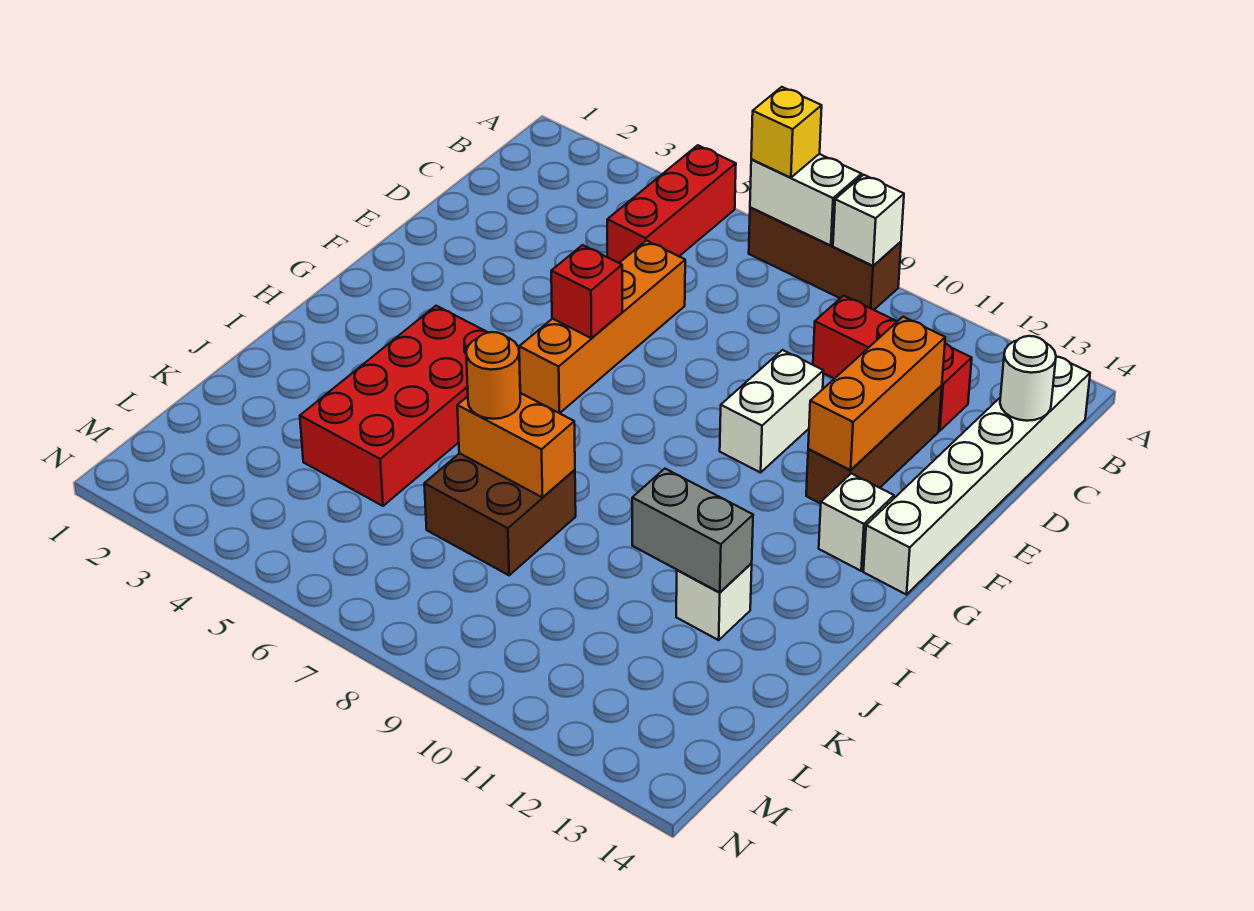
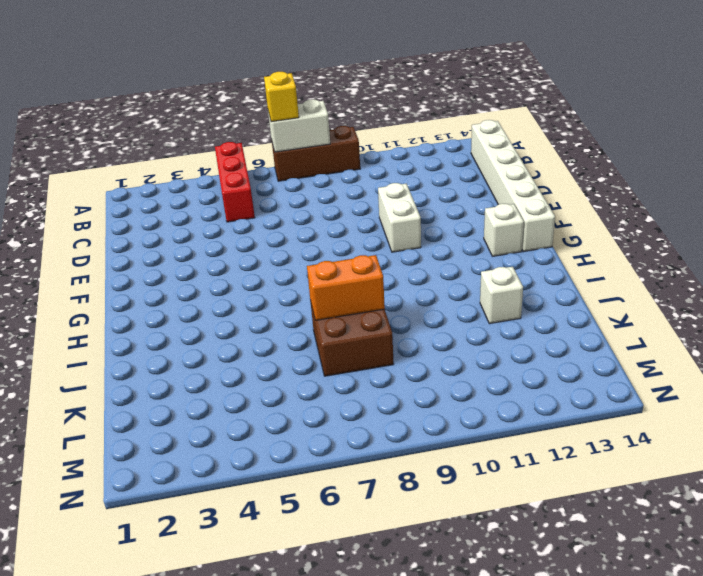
none -> red brick C10:C12 level 1
none -> orange brick D6:G6 level 1
none -> brown brick D12:F12 level 1

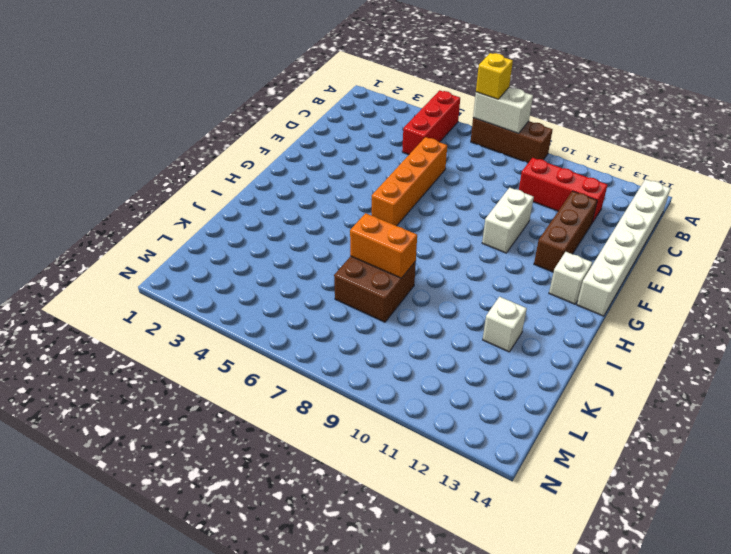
none -> red brick H4:K5 level 1
none -> white brick A9 level 2
none -> white round brick C14 level 2

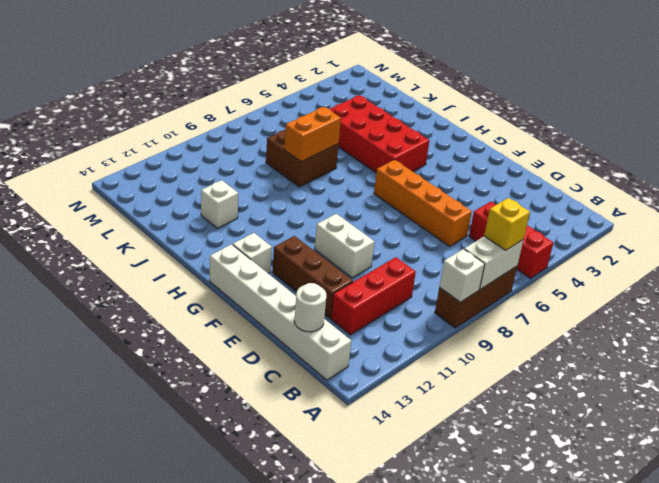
none -> orange brick D12:F12 level 2
none -> red brick F6 level 2
none -> grey brick J11:J12 level 2

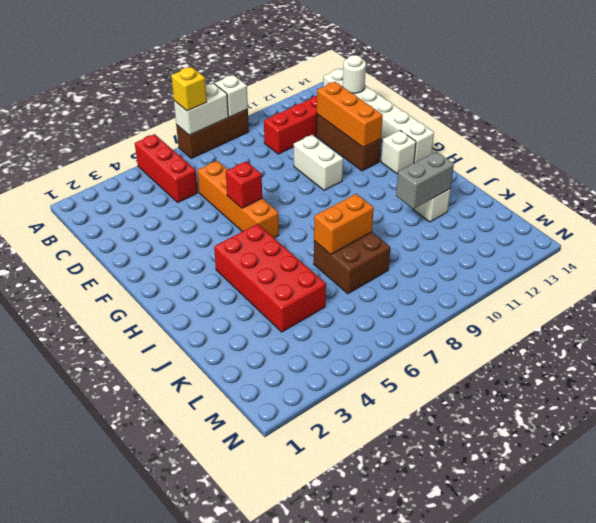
none -> orange round brick J7 level 3

